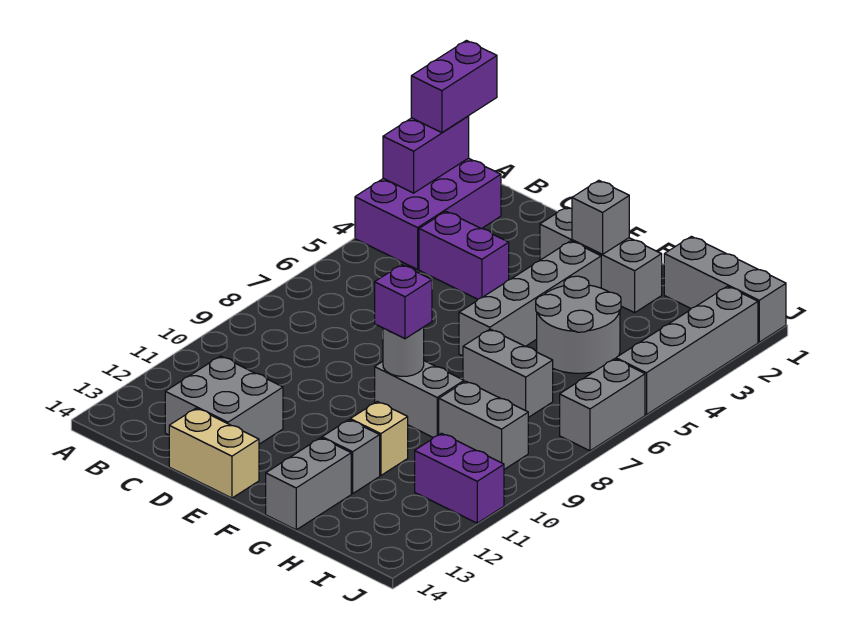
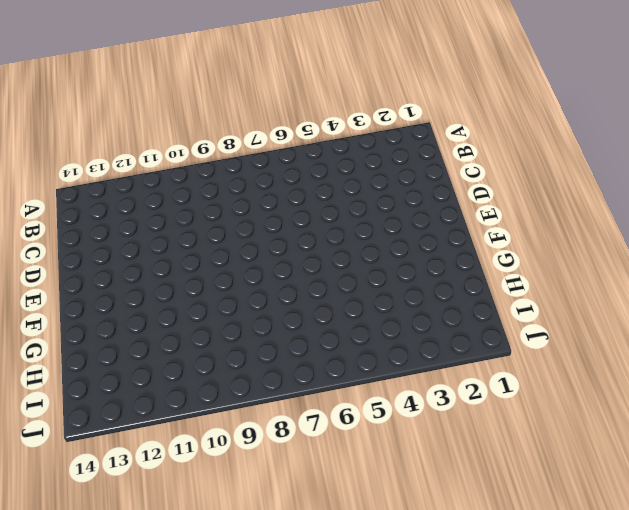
none -> purple brick A2:B4 level 1
none -> purple brick C4:D4 level 1
none -> grey brick C12:D13 level 1

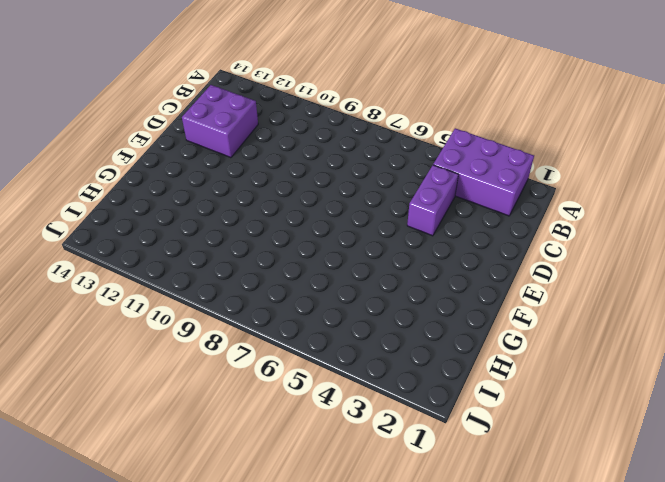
purple brick C12:D13 level 1 -> grey brick C12:D13 level 1
none -> tan brick D14:E14 level 1
none -> grey brick E2:G2 level 1
none -> grey brick F3:F6 level 1

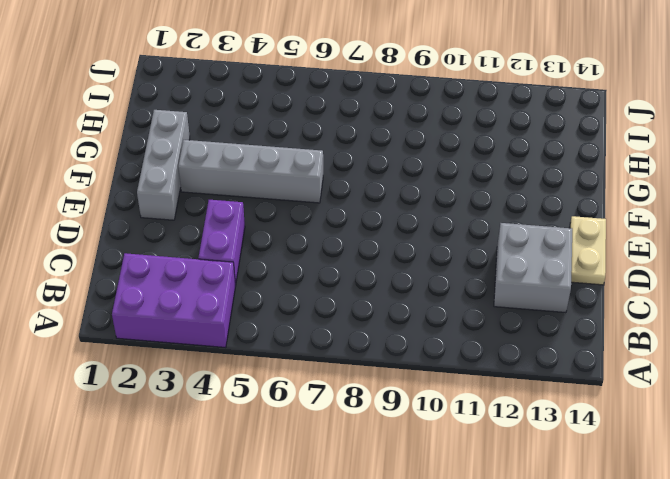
tan plate D14:E14 level 1 -> tan brick D14:E14 level 1
none -> grey brick F9:G9 level 1
none -> grey round brick G4:H5 level 1
none -> grey brick G7:H7 level 1

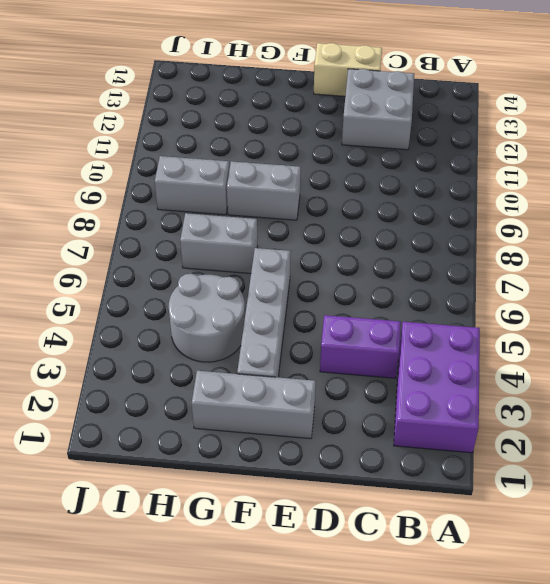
none -> tan brick G11 level 1
none -> grey brick G12 level 1
none -> grey brick G13:G14 level 1

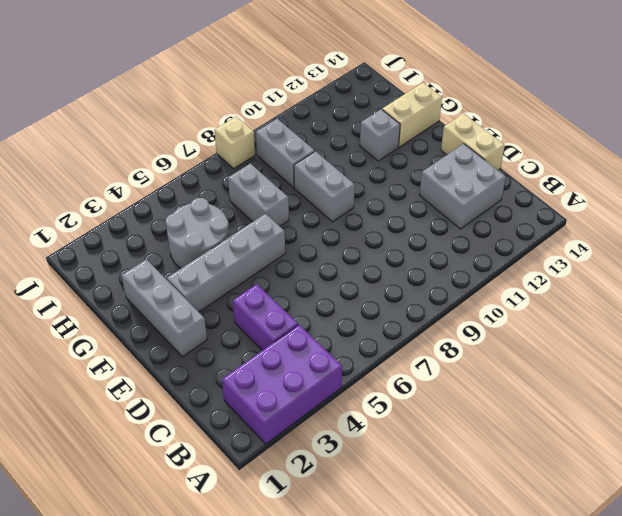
tan brick G13:G14 level 1 -> grey brick G13:G14 level 1
tan brick J8 level 1 -> tan brick G11 level 1
none -> grey brick H1:J1 level 1
none -> purple brick I11:J11 level 1
none -> grey brick J2:J5 level 1

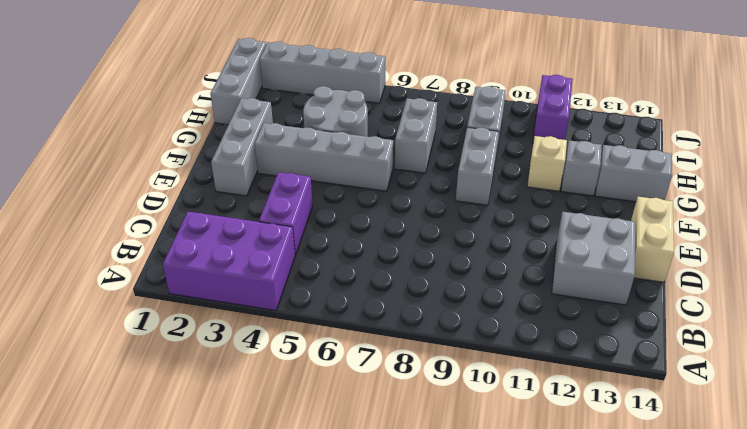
none -> grey brick J6:J7 level 1
none -> purple brick A2:A3 level 2
none -> grey brick F2 level 2

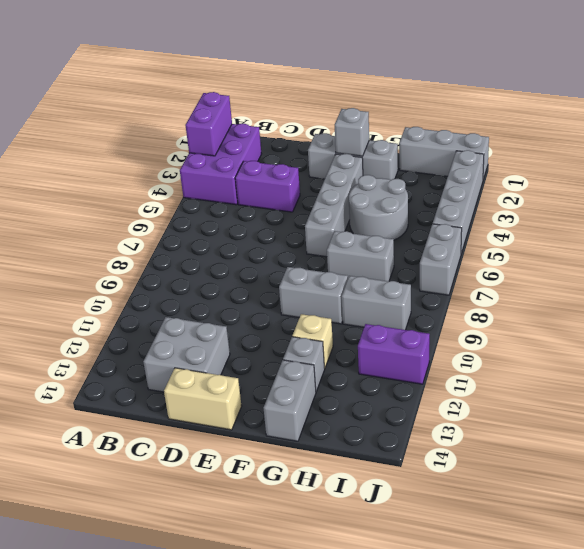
none -> grey round brick F9 level 2
none -> purple brick A1:A2 level 3
none -> purple brick F9 level 3

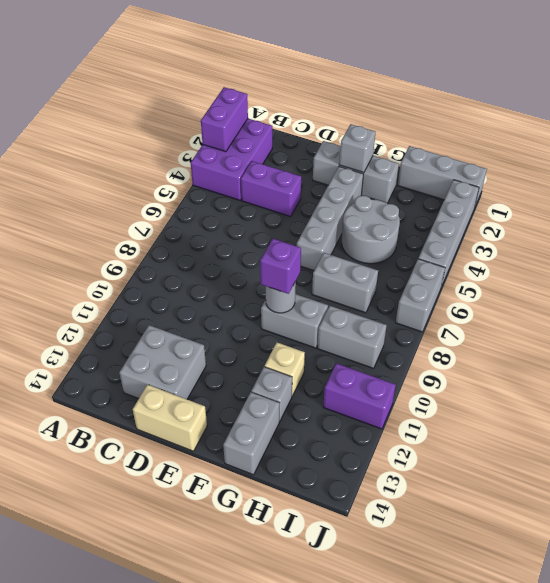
none -> purple brick A1:A2 level 3

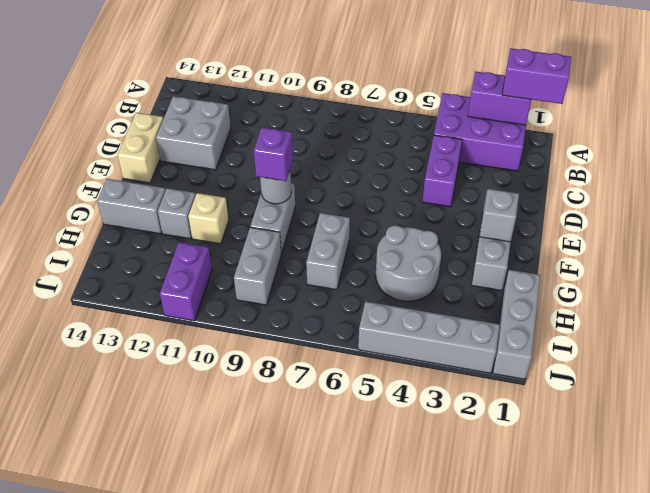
none -> grey brick F3:F6 level 1
none -> grey brick J6:J7 level 1

